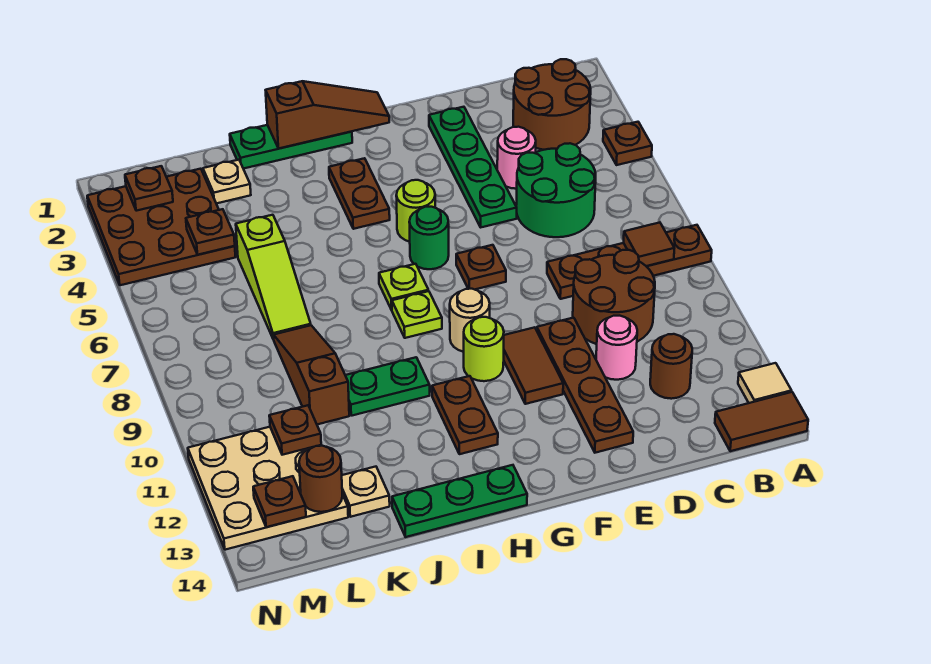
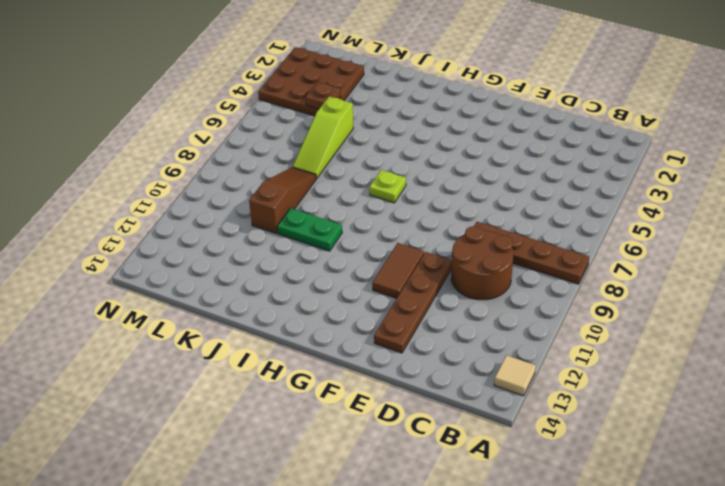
none -> brown plate A4 level 1
none -> brown tile A14:B14 level 1
none -> brown round brick B2:C3 level 1
none -> green round brick C5:D6 level 1

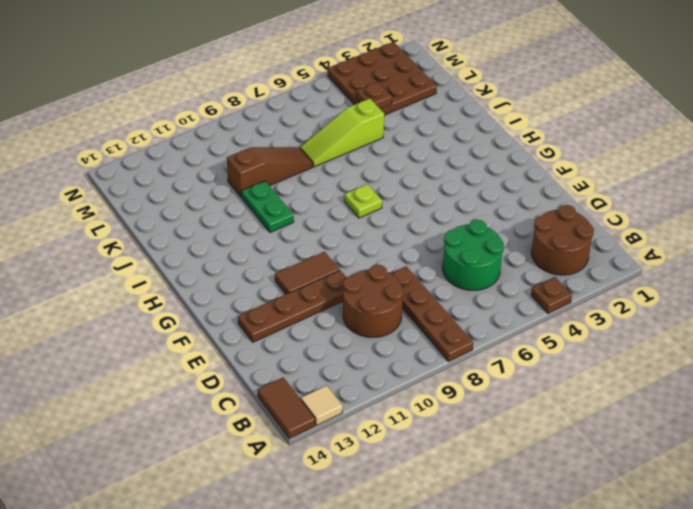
none -> brown round brick C12 level 1
none -> pink round brick D4 level 1
none -> pink round brick D11 level 1
none -> green plate E2:E5 level 1

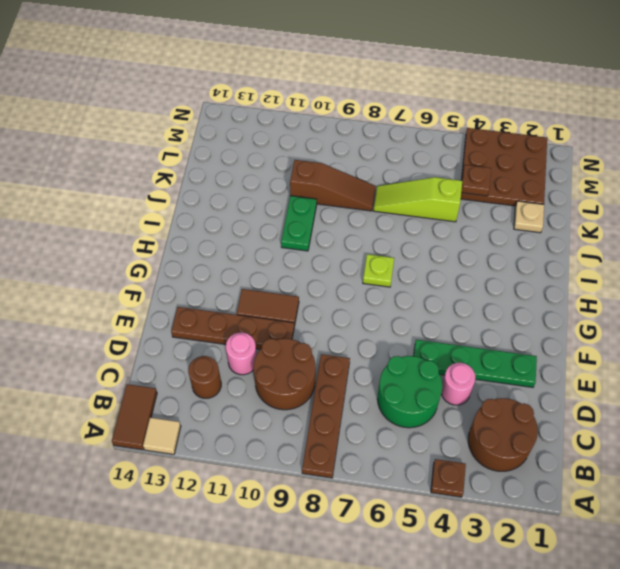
none -> brown plate F7 level 1
none -> lime round brick G5 level 1
none -> green round brick G6 level 1
none -> tan round brick G9 level 1

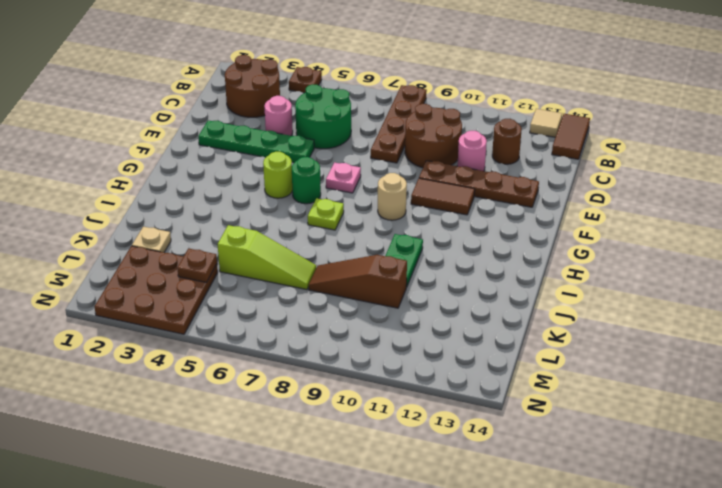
pink plate F7 level 1 -> brown plate F7 level 1
none -> lime round brick G10 level 1
none -> green plate H1:J1 level 1
none -> brown plate H3:H4 level 1
none -> lime plate H8 level 1

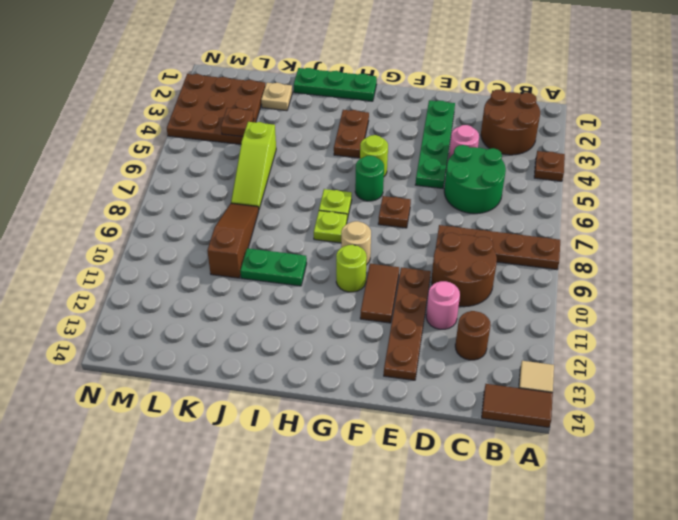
none -> brown plate H11:H12 level 1
none -> green plate H14:J14 level 1
none -> tan plate K13 level 1
none -> tan plate L11:N13 level 1

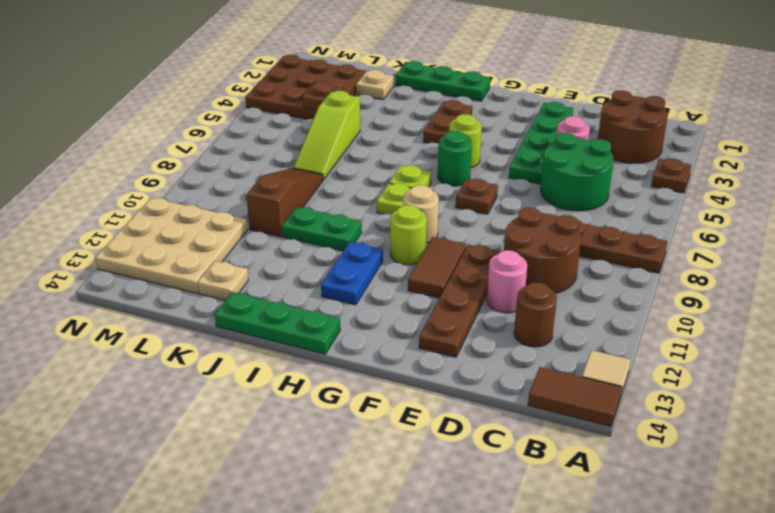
blue plate H11:H12 level 1 -> brown plate H11:H12 level 1
none -> brown tile B8 level 2
none -> brown slope G1:I1 level 2 top I
none -> brown plate L11 level 2
none -> brown round brick L13 level 2

